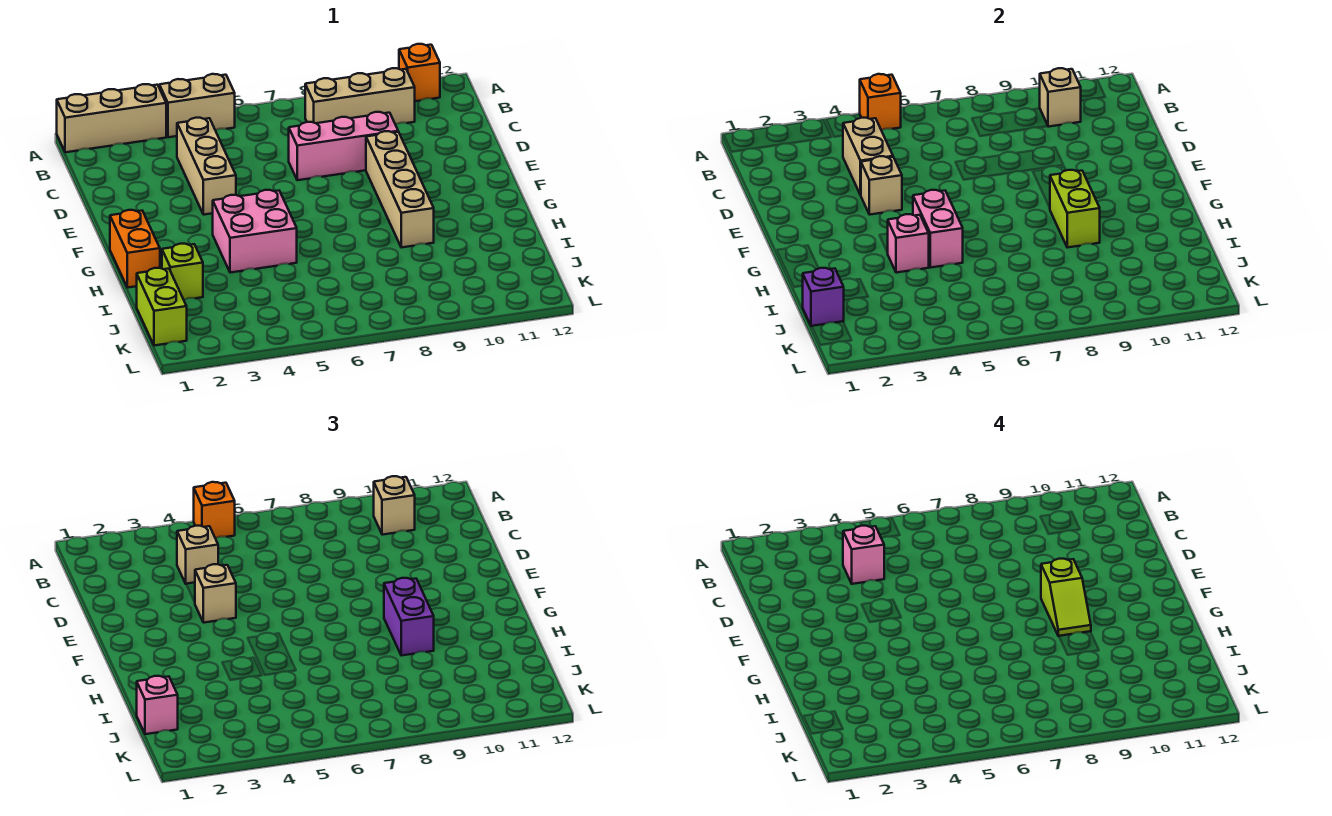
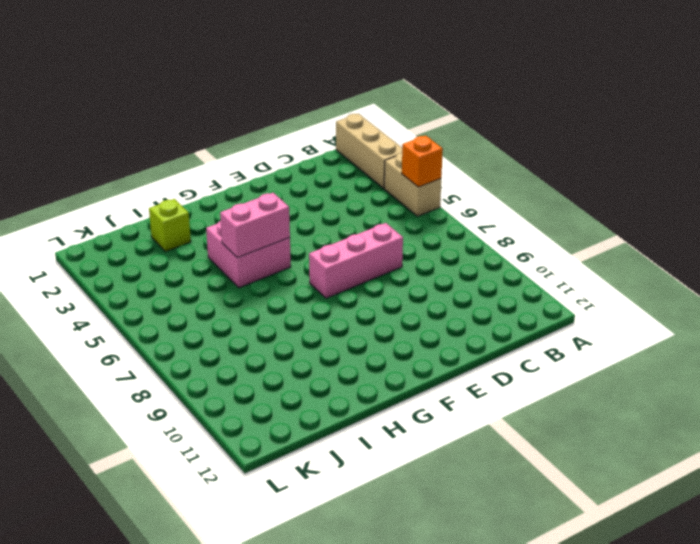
pink brick D7:F7 level 1 -> pink brick D7:D9 level 1
none -> orange brick A11 level 1
none -> tan brick B8:B10 level 1
none -> tan brick C4:E4 level 1

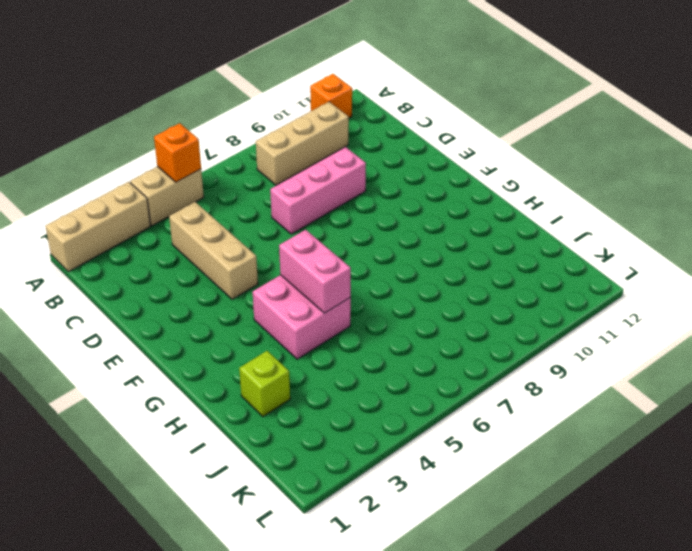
none -> tan brick E9:H9 level 1
none -> orange brick G1:H1 level 1
none -> lime brick J1:K1 level 1

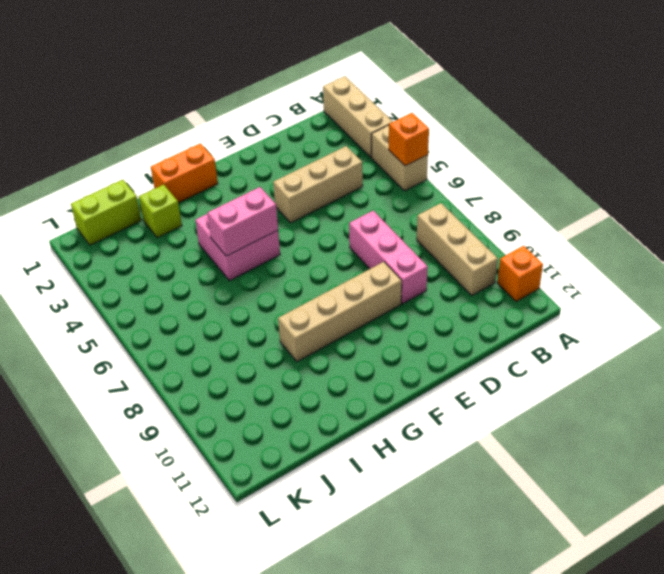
none -> tan brick B10 level 2
none -> tan brick C4:D4 level 2
none -> tan brick E4 level 2

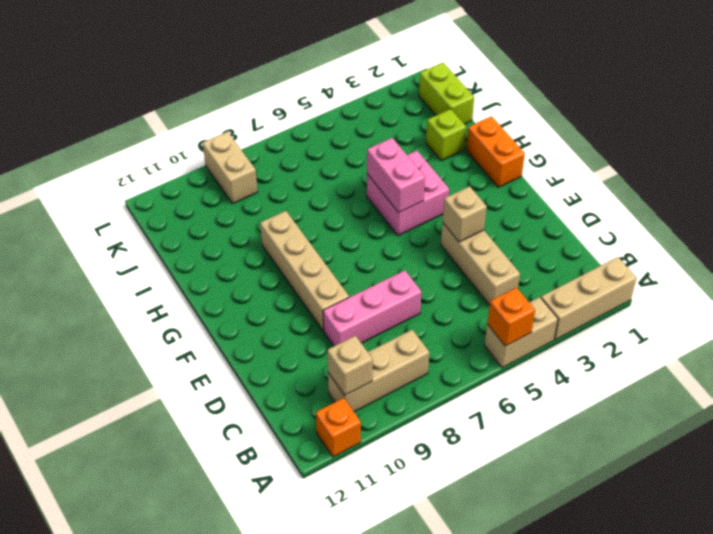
tan brick K9:L9 level 1 -> tan brick C4:D4 level 2
none -> lime brick G9:H9 level 2
none -> pink brick H4 level 2
none -> purple brick J1 level 2

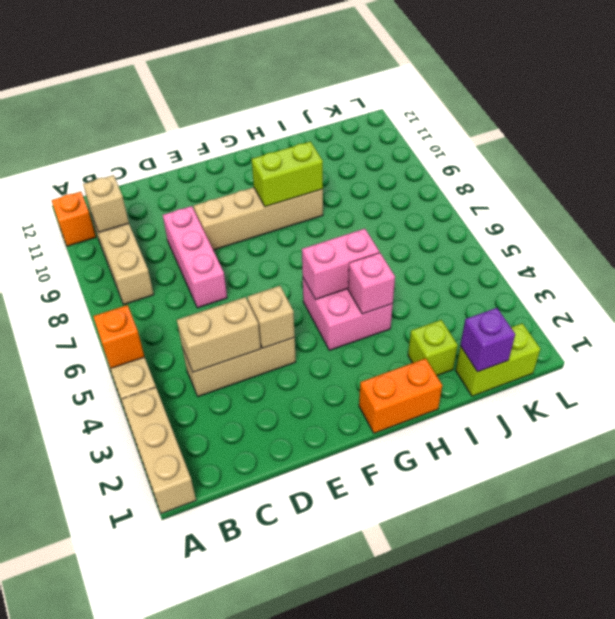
none -> orange brick A5 level 3
none -> tan brick B10 level 3
none -> tan brick C4 level 3

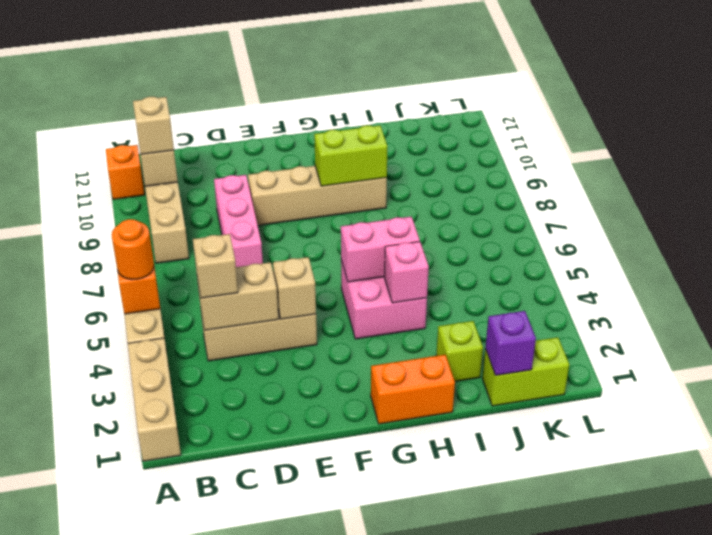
orange round brick A5 level 3 -> orange brick A5 level 3
none -> tan brick E4 level 3
none -> purple brick G9:H9 level 3
none -> pink brick J1 level 3

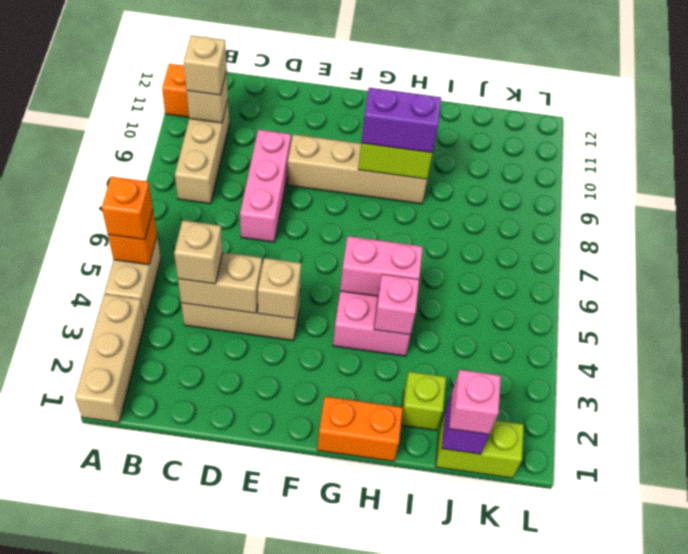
none -> tan brick E4 level 3
none -> pink brick C4 level 4
none -> lime slope F9:G9 level 4 top F

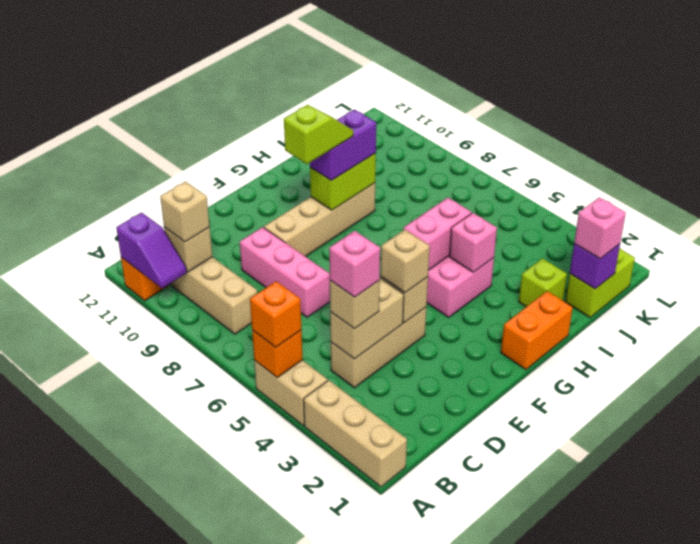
purple slope A10:A11 level 2 top 11 -> none

